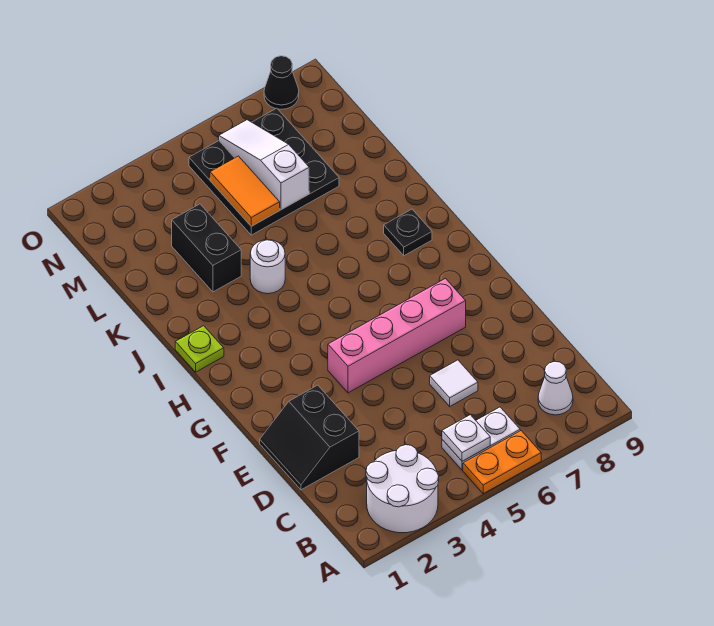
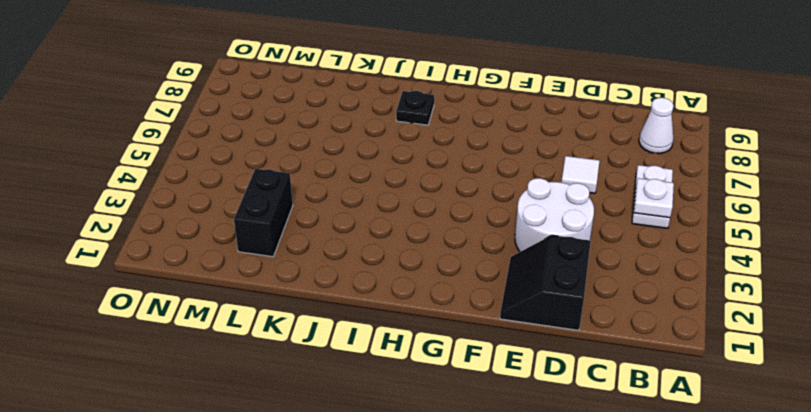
black slope D1:E2 level 1 top D -> black slope D1:E2 level 1 top 2
white round brick D3:E4 level 1 -> white round brick A2:B3 level 1
black brick L2:L3 level 1 -> black brick K3:L3 level 1
none -> orange plate A5:A6 level 1
none -> pink brick F4:F7 level 1
none -> lime plate I1 level 1

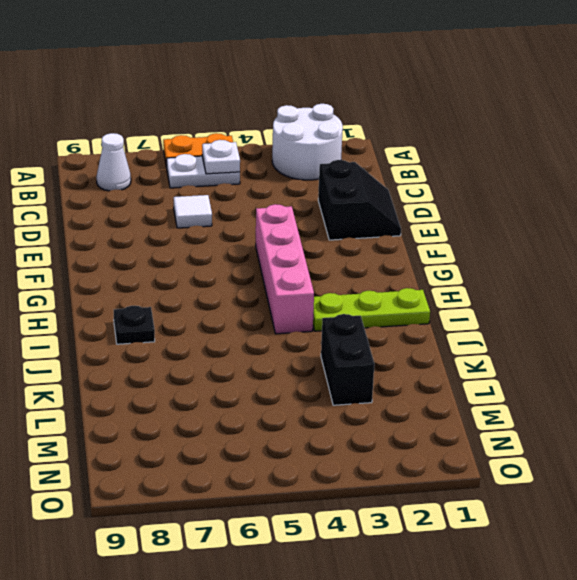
pink brick F4:I4 level 1 -> pink brick F4:F7 level 1
lime plate I1:I3 level 1 -> lime plate I1 level 1
none -> white round brick J4 level 1
none -> black plate L5:N7 level 1
none -> black cone O8 level 1

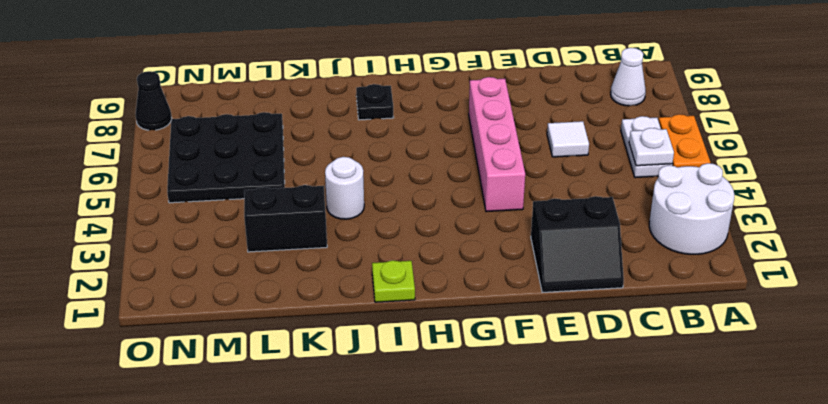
none -> orange tile L5:M5 level 2
none -> white slope L6:N6 level 2 top L

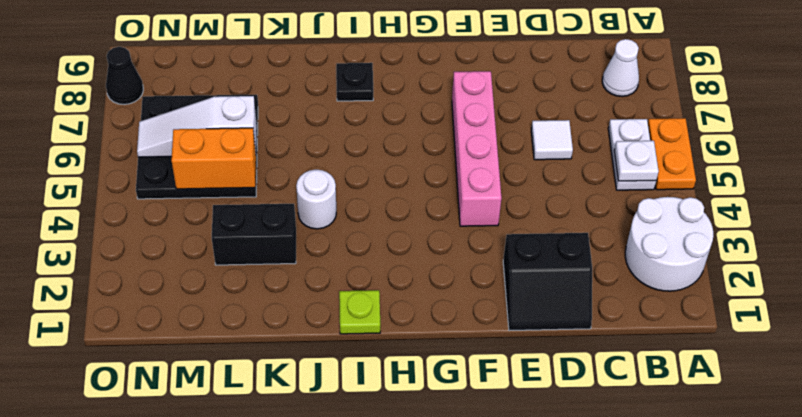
orange brick L5:M5 level 2 -> orange tile L5:M5 level 2

